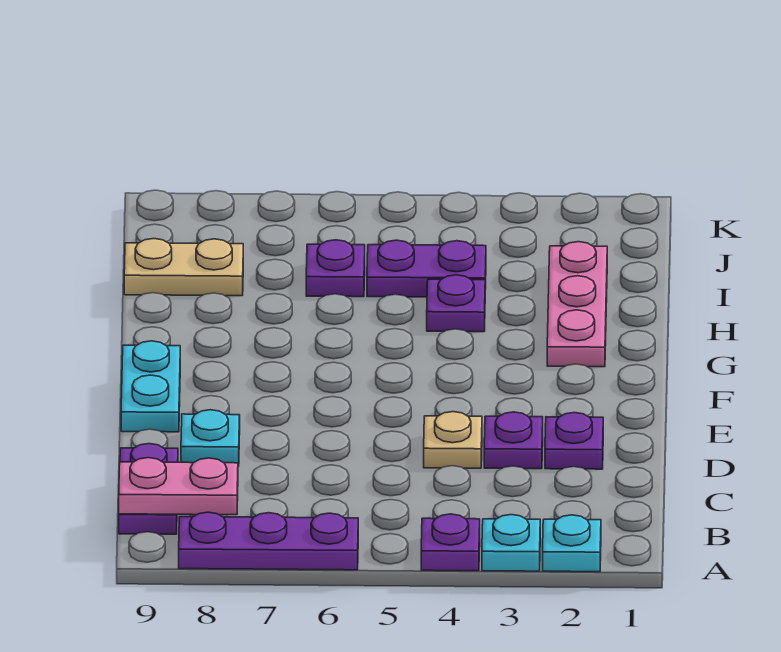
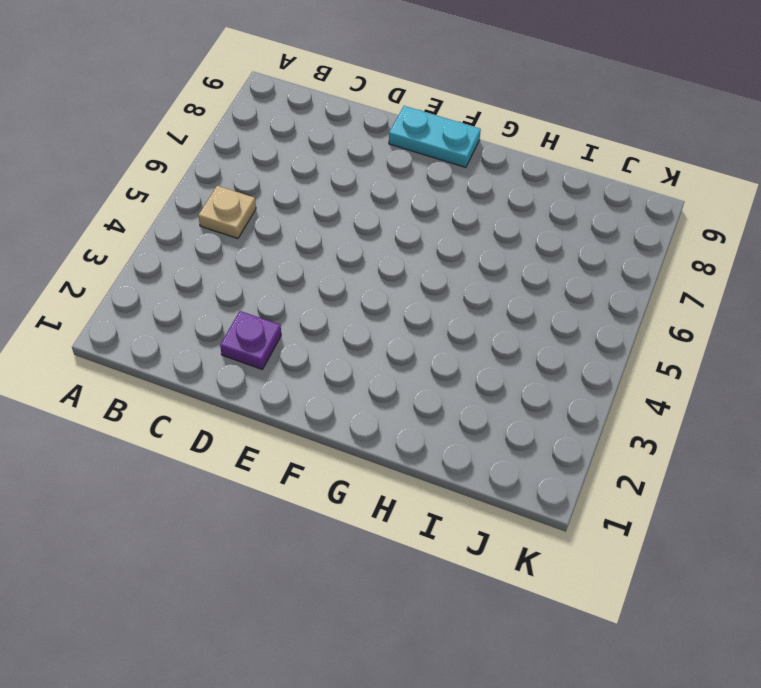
tan plate B5 level 1 -> tan plate D4 level 1
none -> cyan plate A2 level 1
none -> cyan plate A3 level 1
none -> purple plate A4 level 1

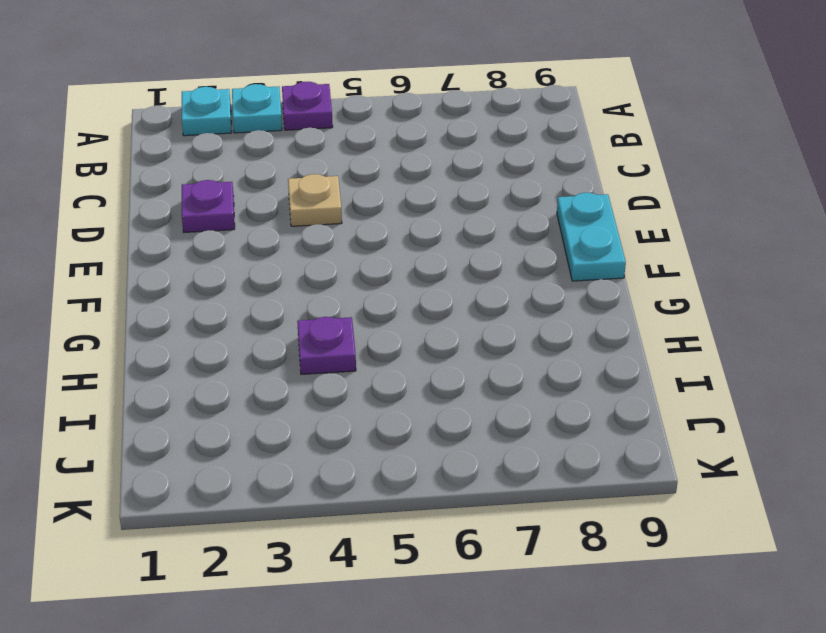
none -> purple plate A6:A8 level 1
none -> purple plate B9:C9 level 1
none -> purple plate D3 level 1

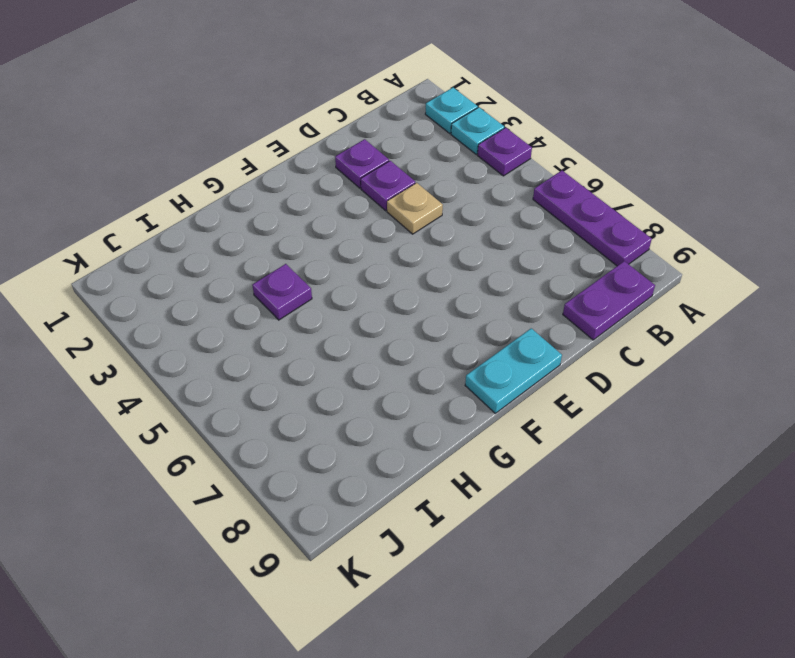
none -> cyan plate D8 level 1
none -> pink plate G2:I2 level 1
none -> purple plate I4:I5 level 1

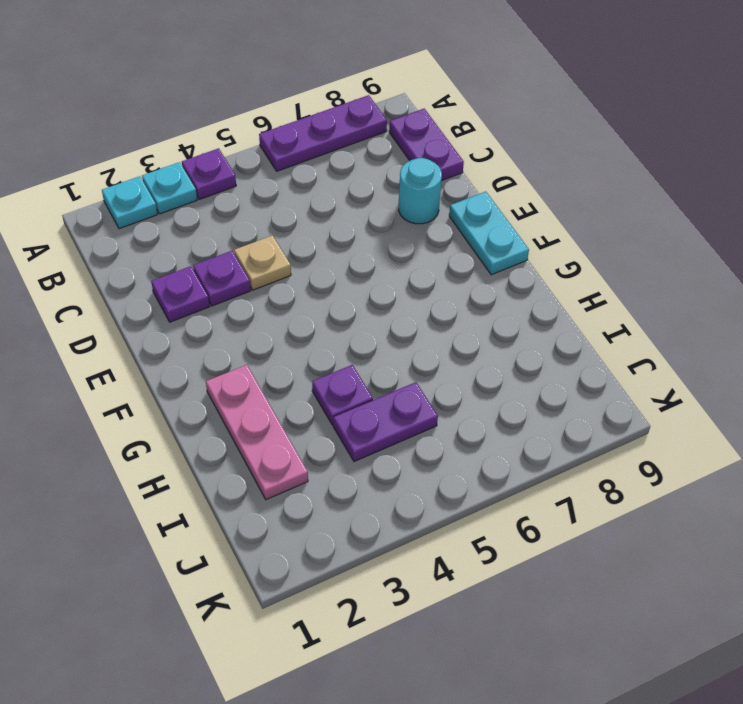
cyan round brick D8 level 1 -> cyan plate D8 level 1
none -> purple plate I6 level 1
none -> tan plate I8:I9 level 1
none -> pink plate B8:B9 level 2

